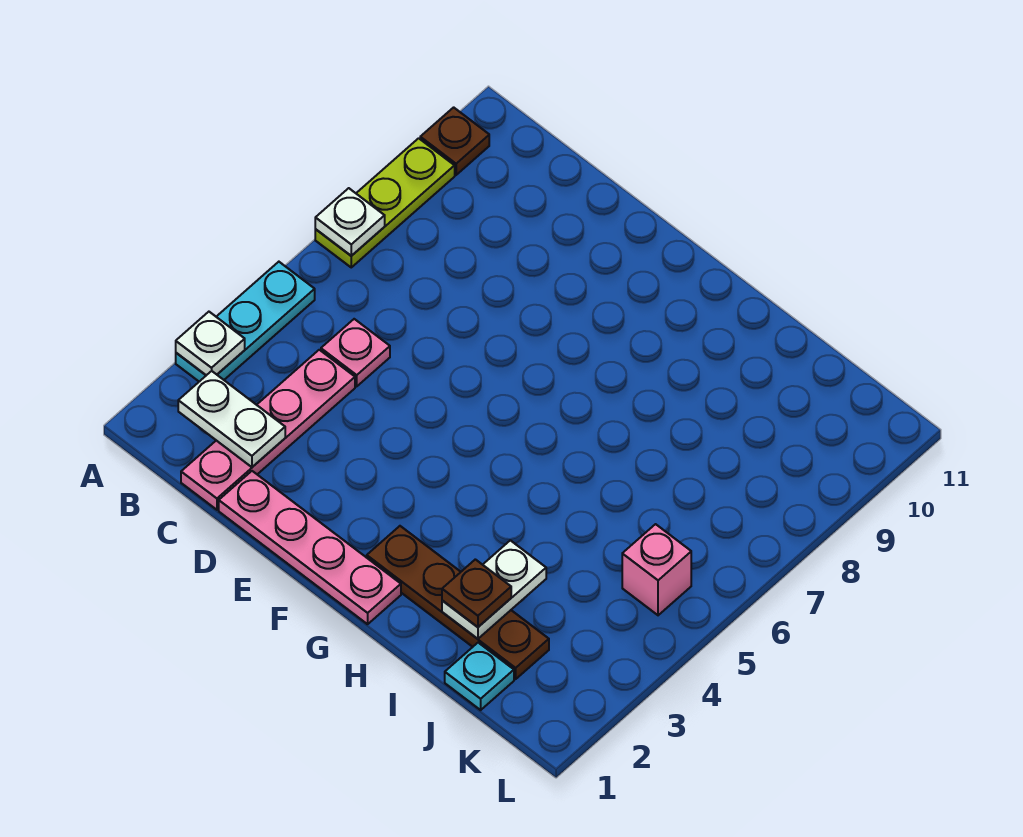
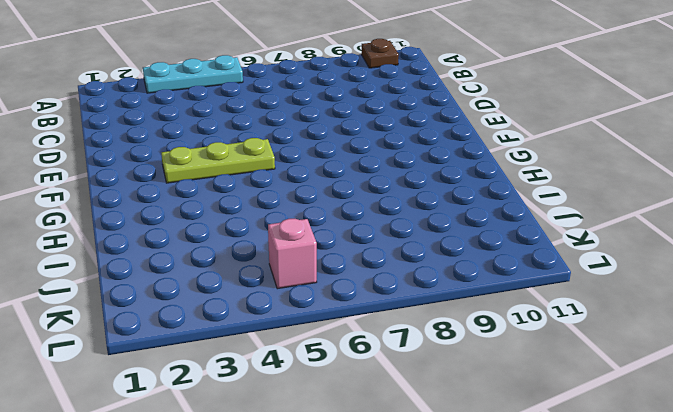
lime plate F3:F5 level 1 -> lime plate A7:A9 level 1
none -> pink plate C1:C4 level 1
none -> pink plate C5 level 1
none -> pink plate D1:G1 level 1

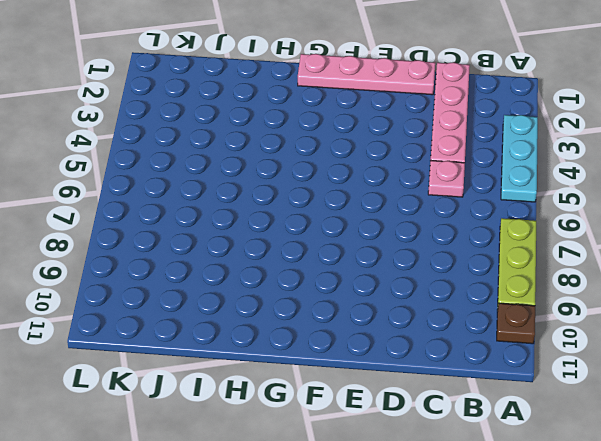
none -> brown plate G2:J2 level 1
none -> cyan plate J1 level 1
none -> pink brick K5 level 1

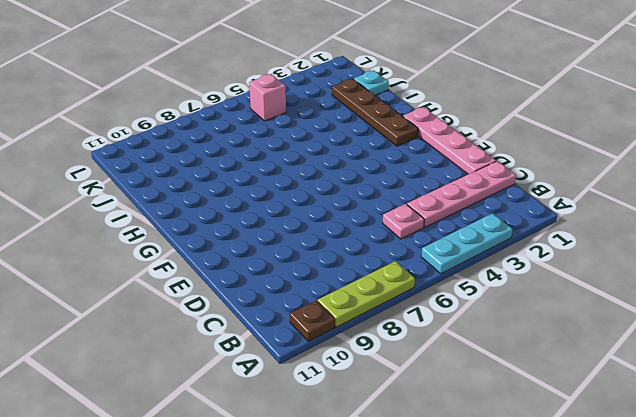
none -> white plate A3 level 2
none -> white plate A7 level 2
none -> white plate B2:C2 level 2

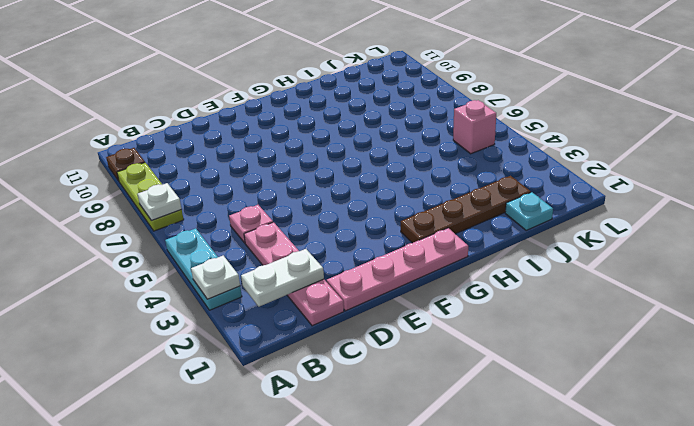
none -> white plate I2:I3 level 2
none -> brown plate I2 level 3

